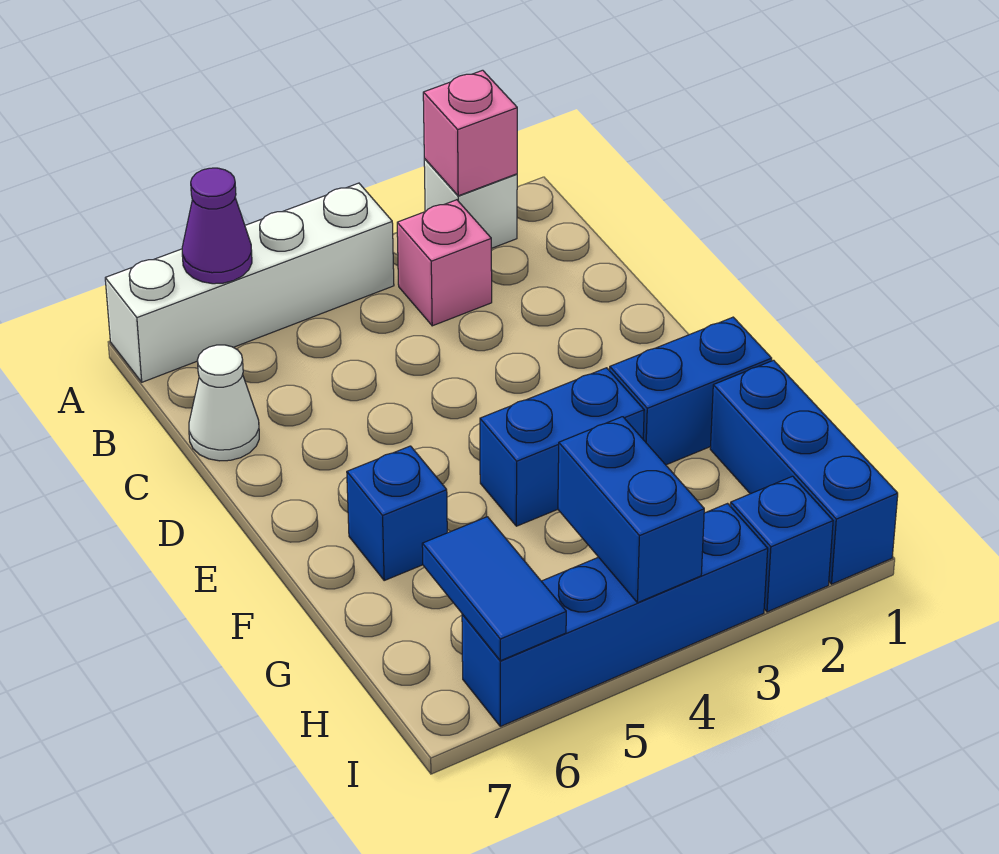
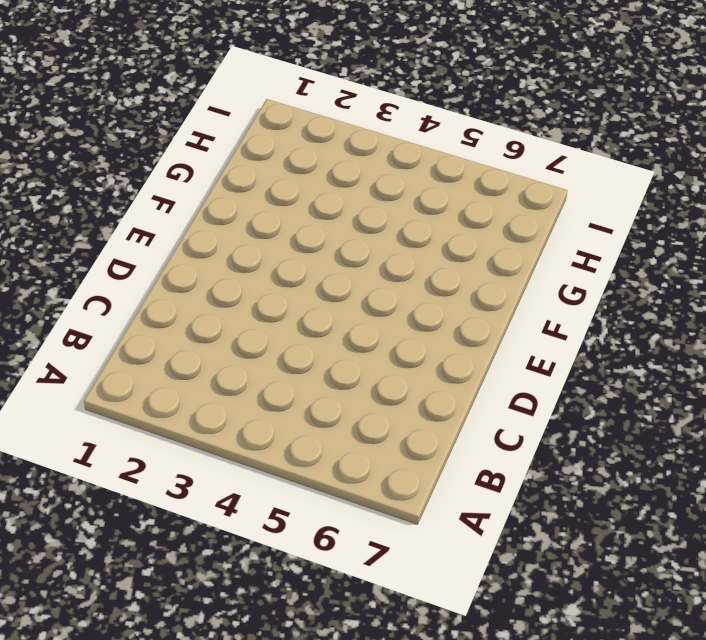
none -> white brick A2 level 1
none -> white brick A4:A7 level 1
none -> pink brick B3 level 1

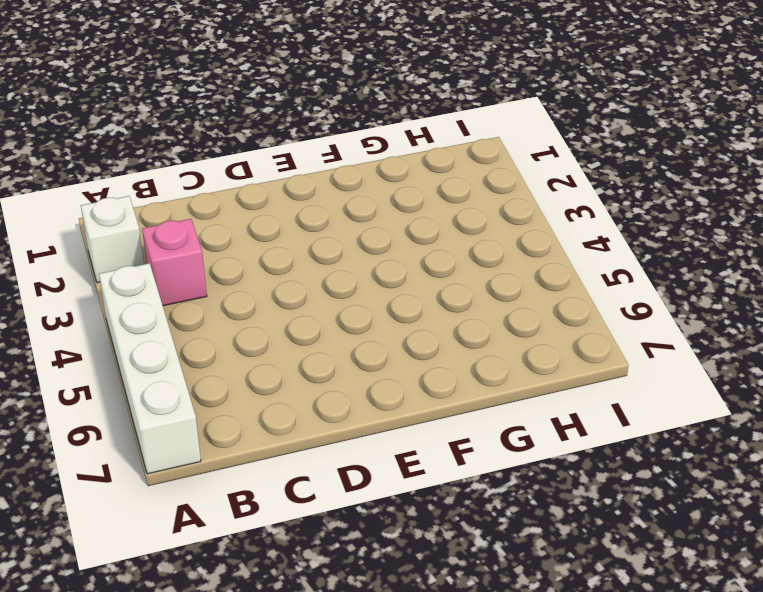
none -> white cone C7 level 1
none -> blue brick F1:F2 level 1
none -> blue brick F3:F4 level 1

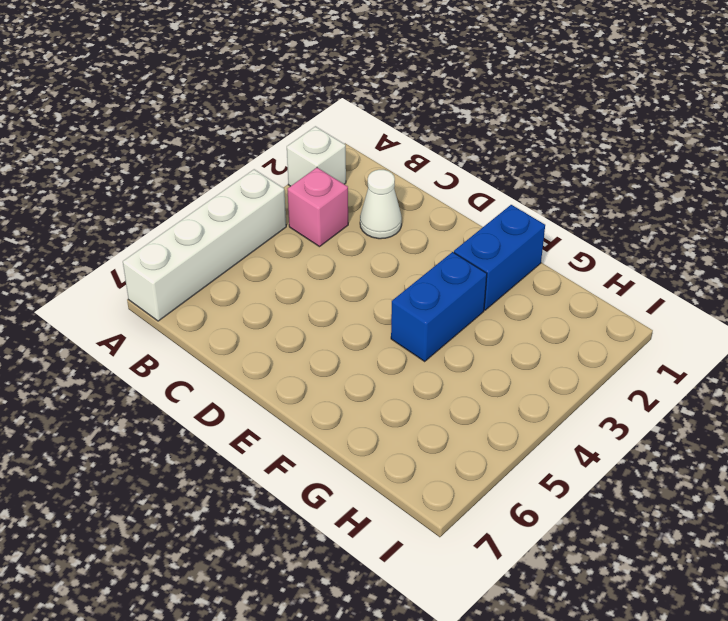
white cone C2 level 1 -> white cone C7 level 1
none -> blue brick F6 level 1
none -> blue brick G1:I1 level 1
none -> blue brick I2 level 1

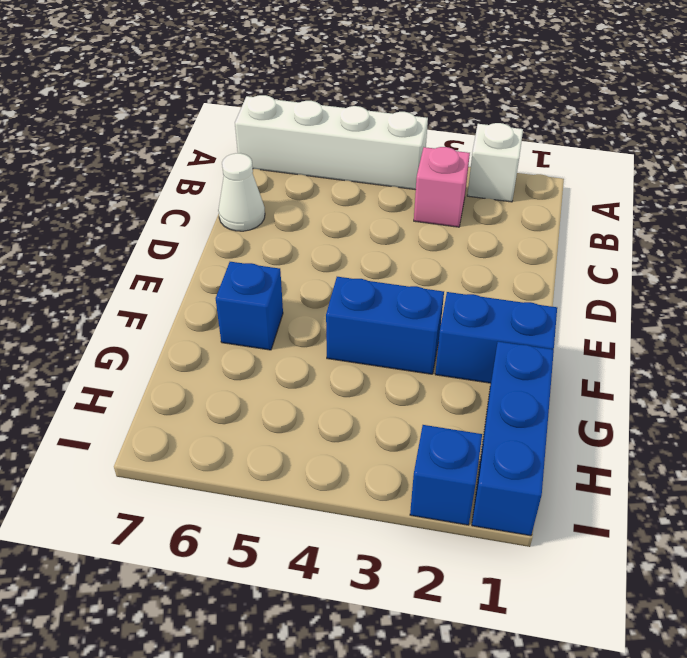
none -> blue brick I3:I6 level 1
none -> pink brick A2 level 2
none -> purple cone A6 level 2

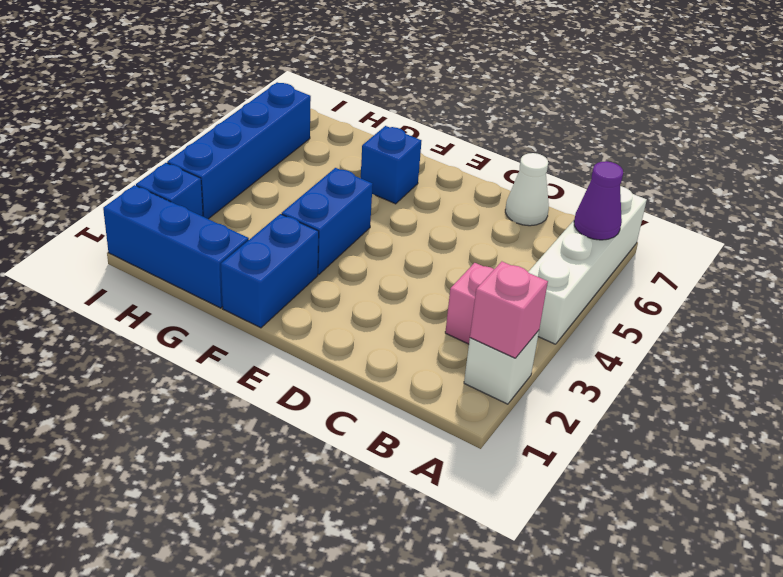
none -> blue brick H4:I4 level 2
none -> blue tile H6:I6 level 2

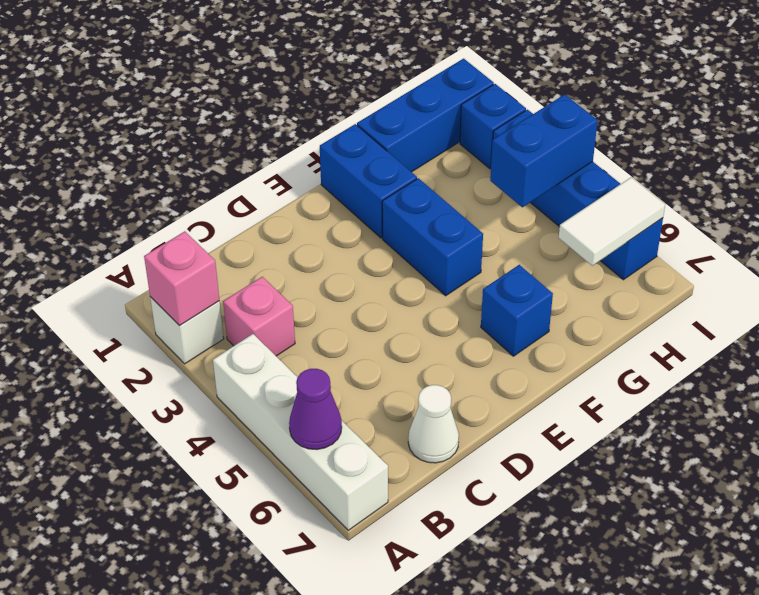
white tile H6:I6 level 2 -> blue tile H6:I6 level 2

